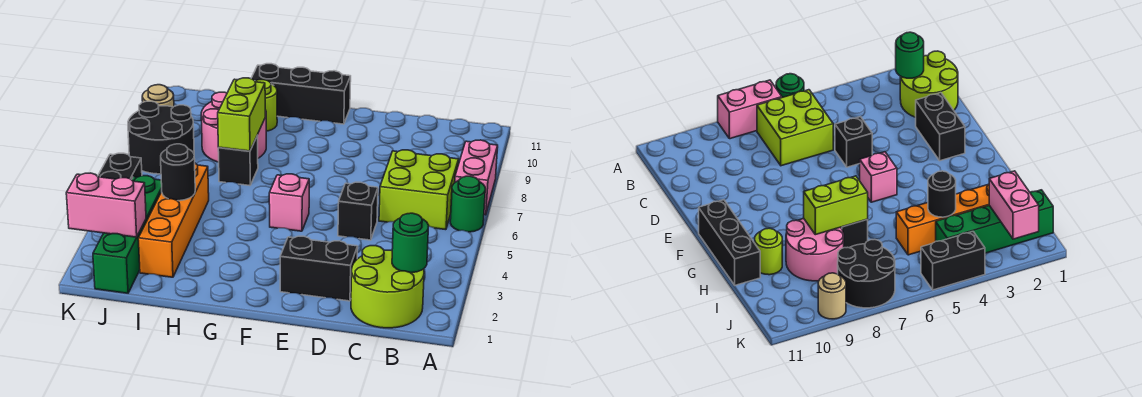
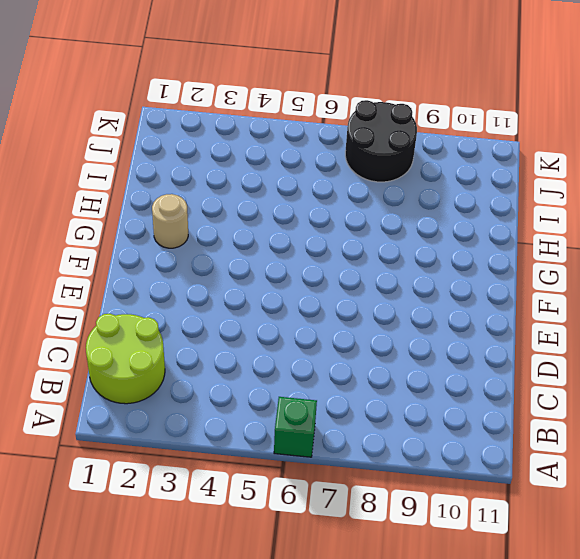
green brick A6 level 1 -> green round brick A6 level 1
tan round brick G2 level 1 -> tan round brick K9 level 1
none -> pink brick A7:A8 level 1
none -> lime brick B6:C7 level 1
none -> black brick D2:E2 level 1

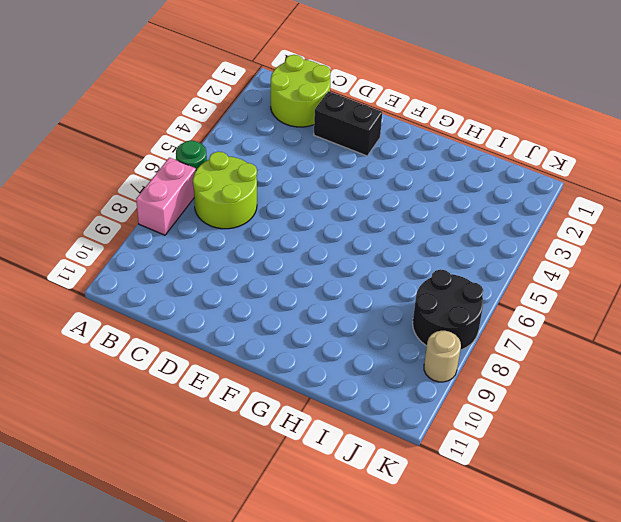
lime round brick B6:C7 level 1 -> lime brick B6:C7 level 1
none -> black brick D5 level 1
none -> pink brick F5 level 1
none -> black brick F11:H11 level 1

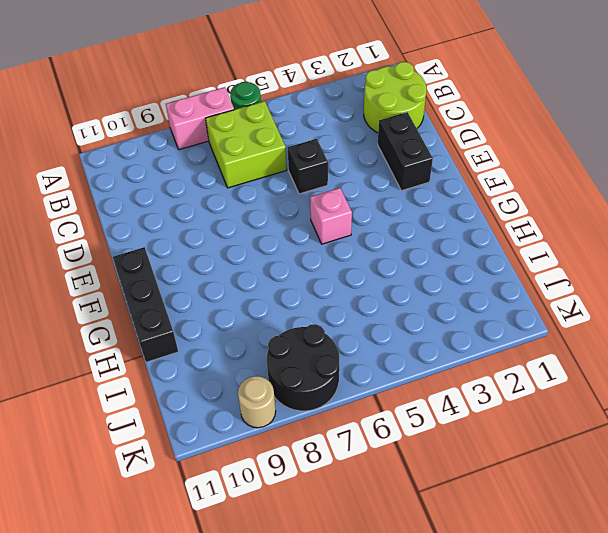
none -> black brick H7 level 1
none -> pink round brick H8:I9 level 1
none -> lime round brick H10 level 1

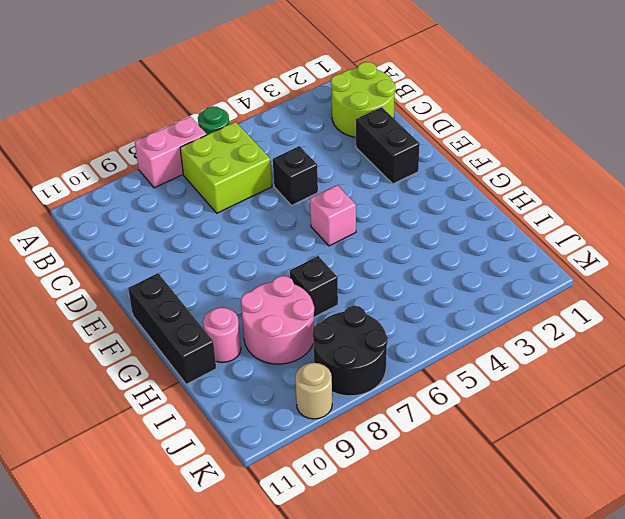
pink round brick H10 level 1 -> lime round brick H10 level 1
none -> orange brick I2:I5 level 1
none -> green brick J1:J4 level 1
none -> black brick K4:K5 level 1

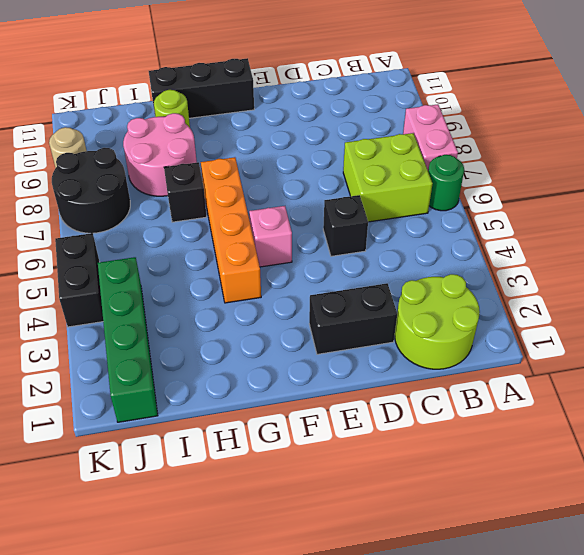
orange brick G4:G7 level 1 -> orange brick I2:I5 level 1
none -> green round brick B2 level 2
none -> lime brick H7:H8 level 2
none -> black round brick I4 level 2

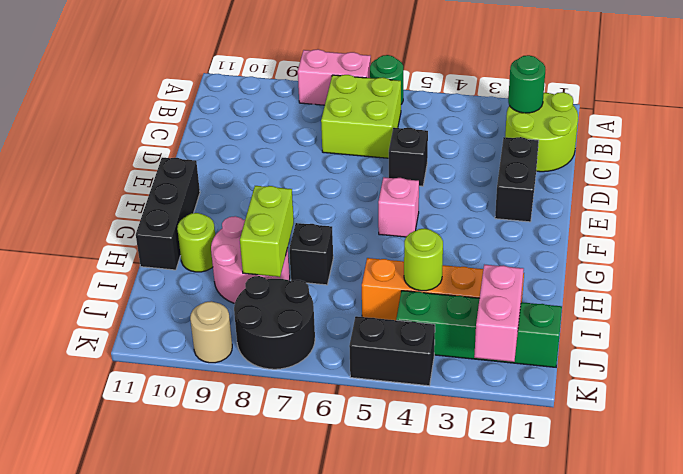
lime brick H8:I8 level 2 -> lime brick H7:H8 level 2
lime round brick I4 level 2 -> black round brick I4 level 2

